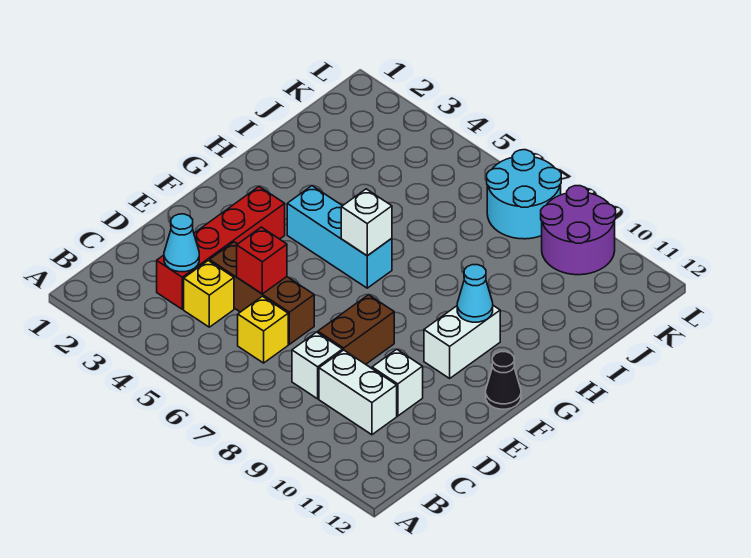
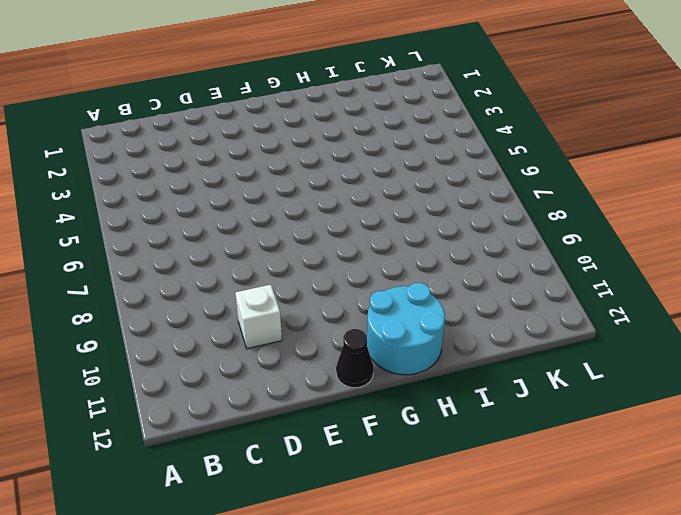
cyan round brick G11:H12 level 1 -> cyan round brick K7:L8 level 1
none -> red brick C3:F3 level 1
none -> yellow brick C4 level 1
none -> yellow brick C6 level 1

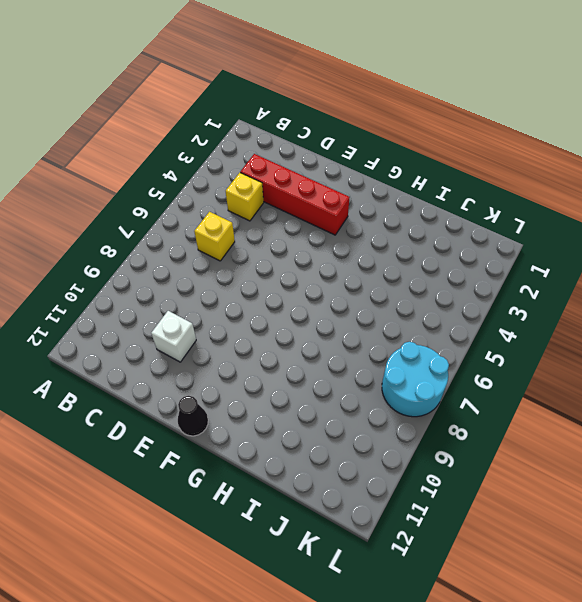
none -> white brick C8 level 1
none -> white brick C9:C10 level 1
none -> brown brick D4:D6 level 1

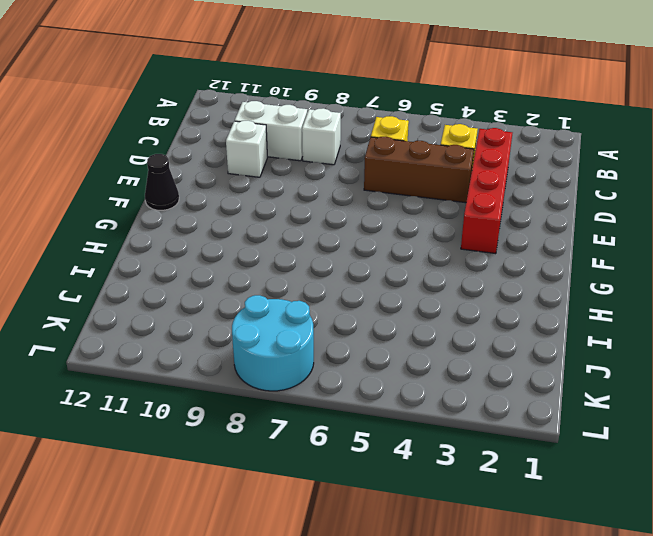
none -> brown brick D8:E8 level 1
none -> white brick F10:G10 level 1
none -> cyan brick G4:G6 level 1

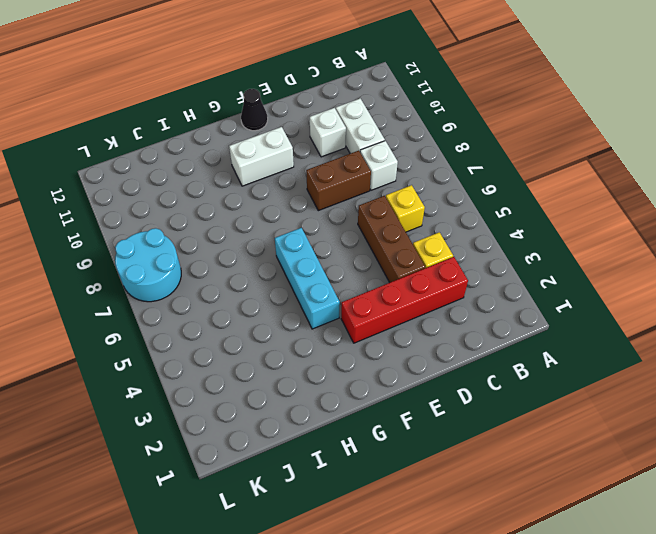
none -> purple round brick K9:L10 level 1
none -> cyan cone C3 level 2
none -> red brick D5 level 2

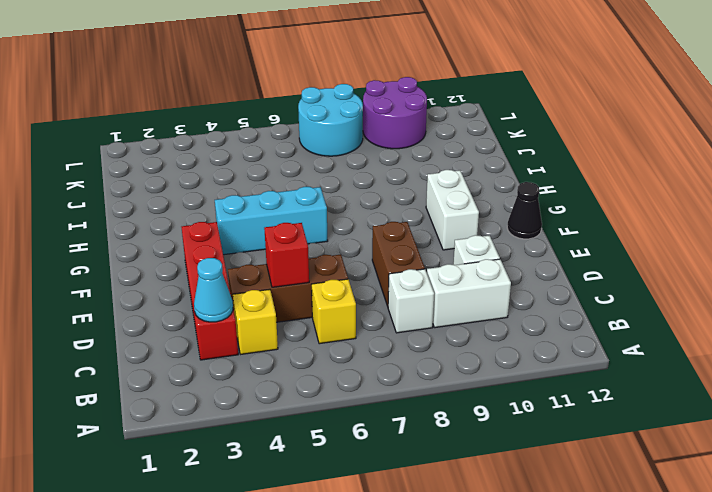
none -> white brick G6 level 2
none -> cyan cone G10 level 2

